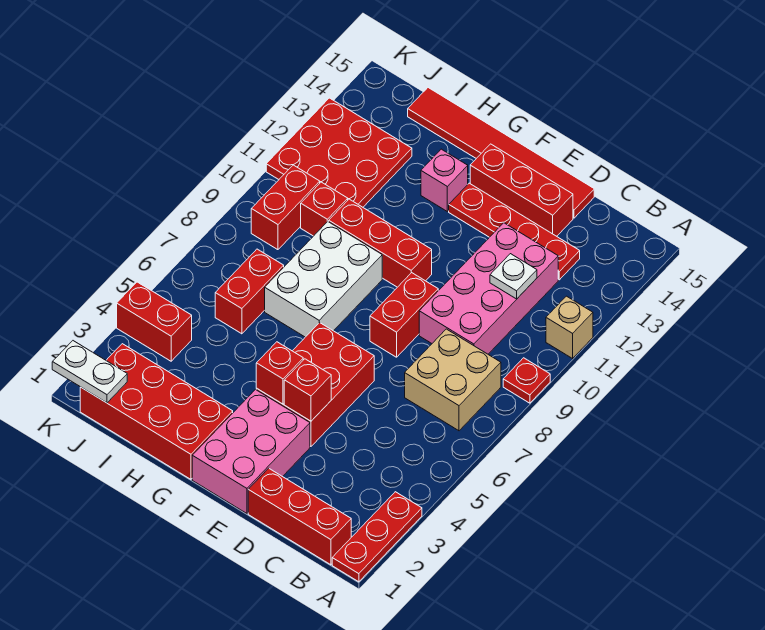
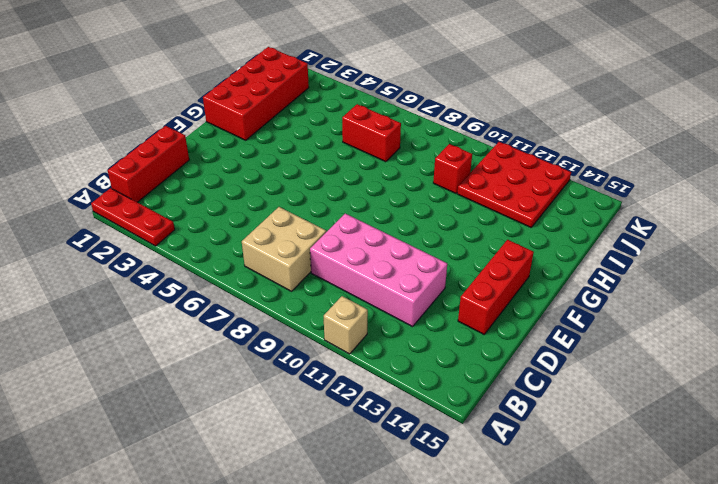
none -> red plate A9 level 1
none -> red plate C13:F13 level 1
none -> red tile D15:I15 level 1

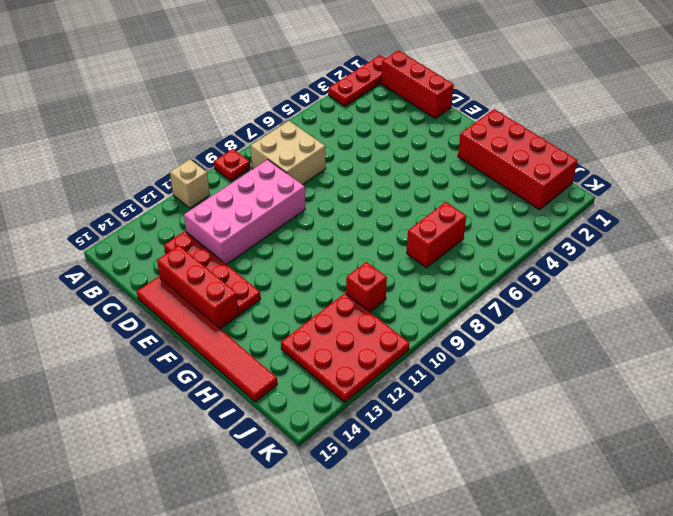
none -> pink brick E1:F3 level 1
none -> red brick E4:F6 level 1
none -> red brick E8:E9 level 1

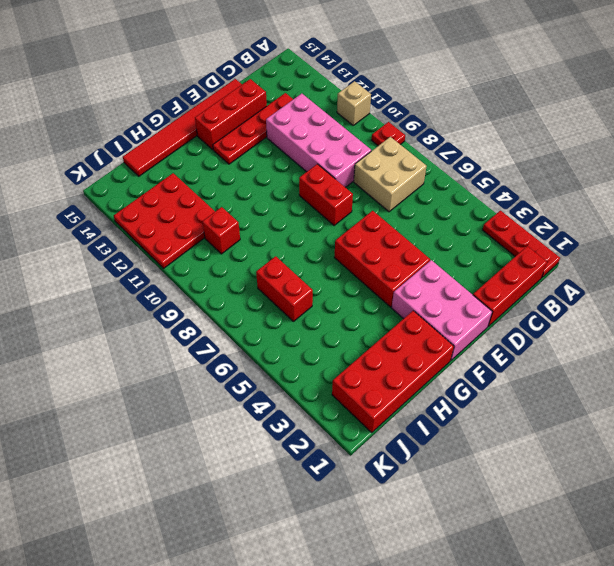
none -> red brick F10:H10 level 1
none -> white brick G7:H9 level 1
none -> pink brick G13 level 1

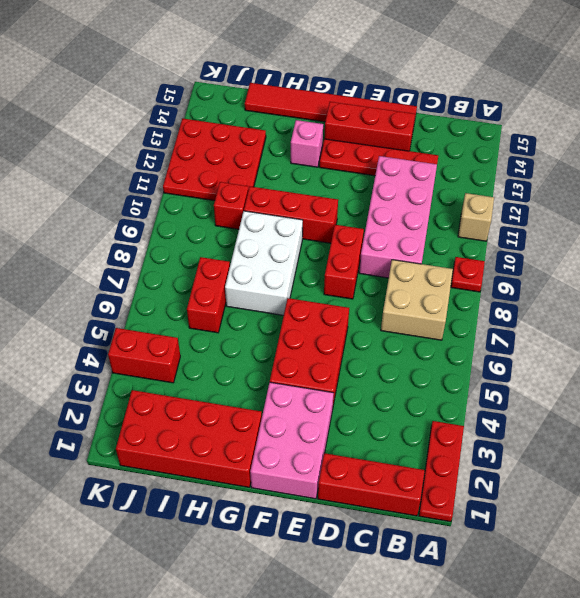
none -> red brick J9:J10 level 1
none -> white plate C11 level 2
none -> red brick E4 level 2

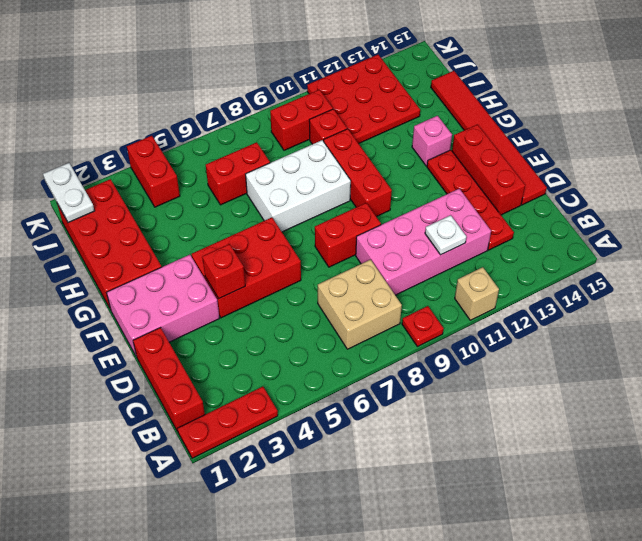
none -> red brick F4 level 2

